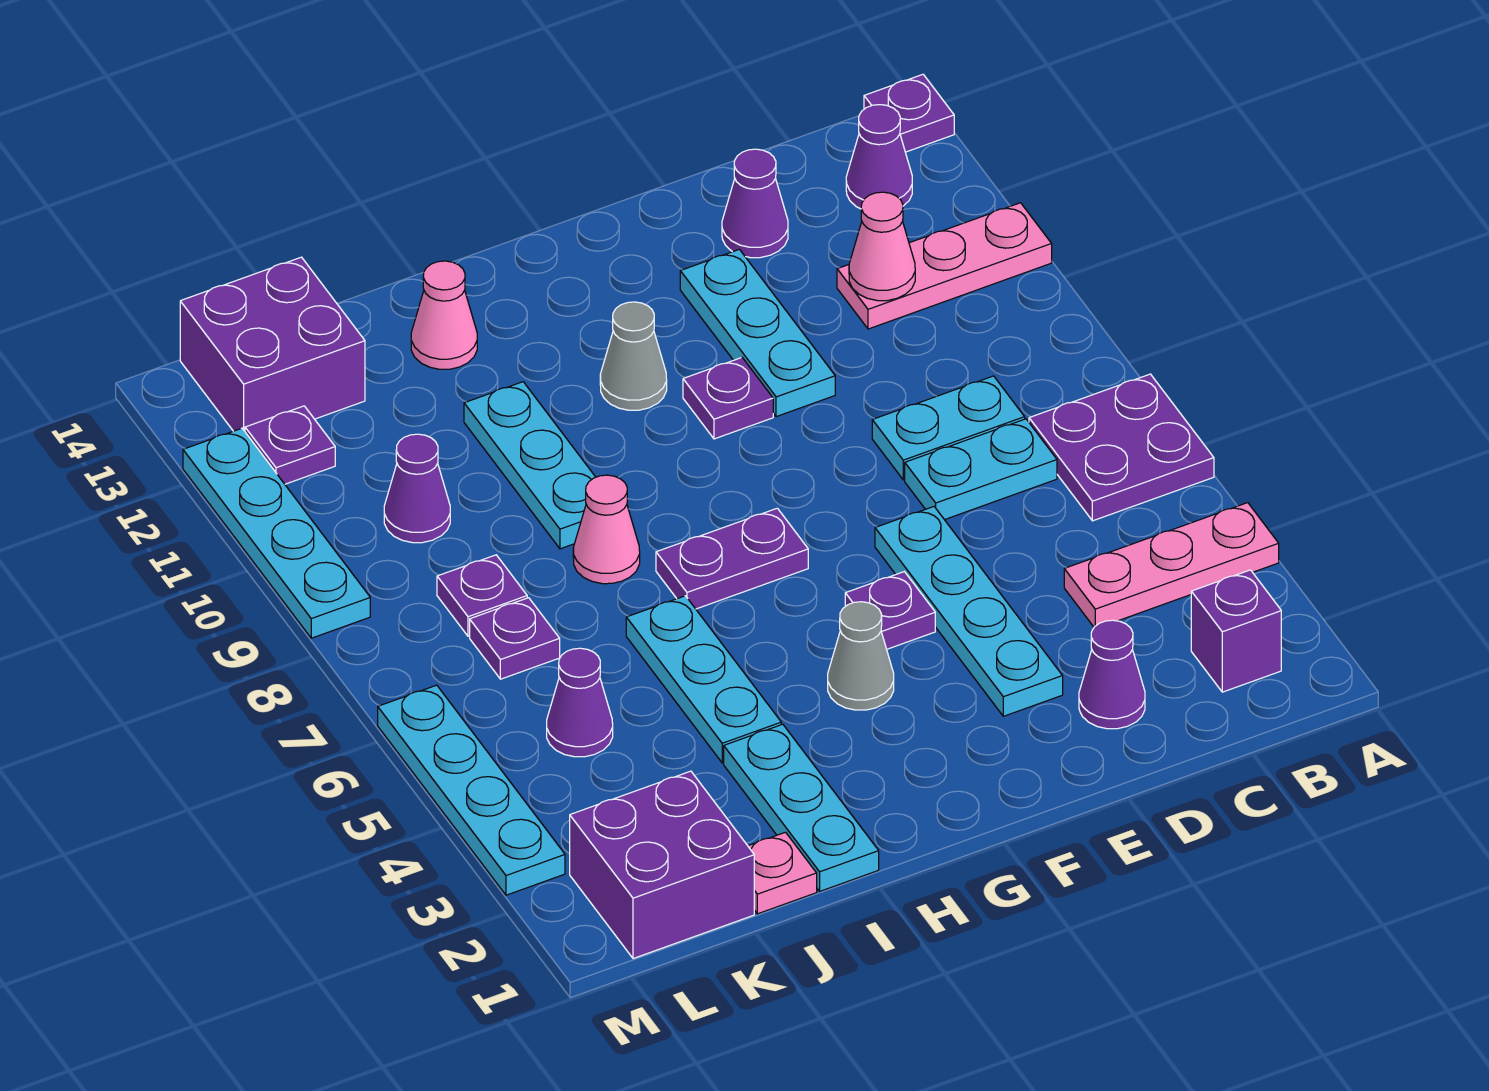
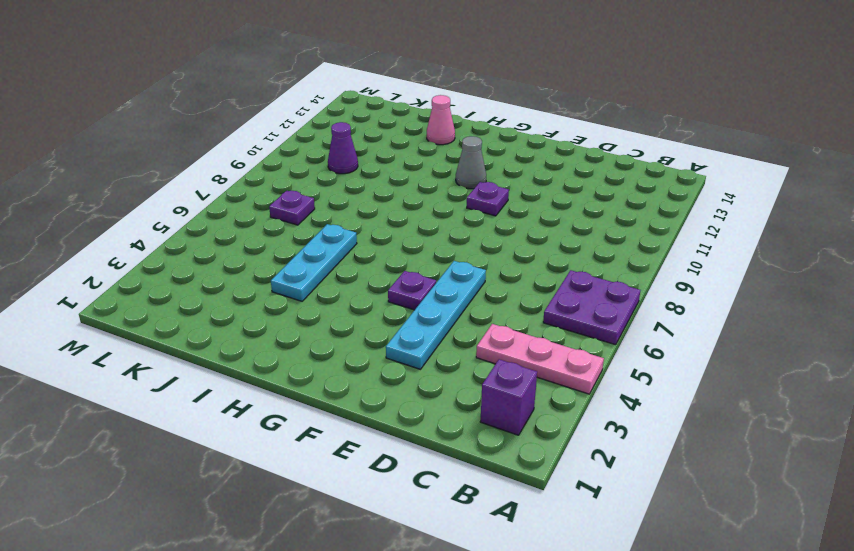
none -> pink plate A11:C11 level 1
none -> purple plate A14 level 1
none -> purple cone B13 level 1
none -> cyan plate C7:D7 level 1

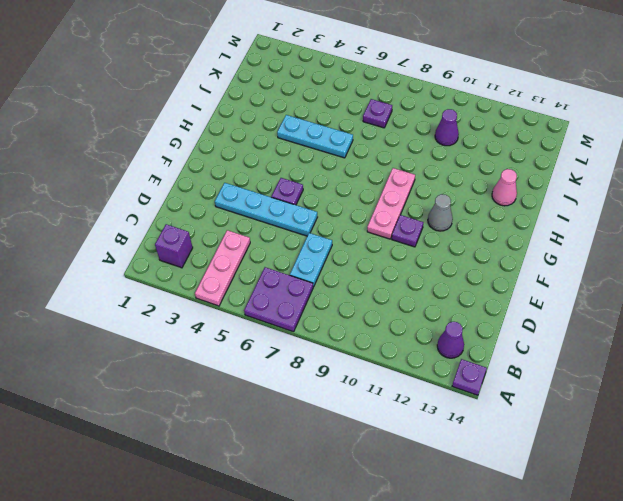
pink plate F9:H9 level 1 -> pink plate A11:C11 level 1
none -> cyan plate C8:D8 level 1
none -> purple cone D2 level 1
none -> purple cone D13 level 1
none -> cyan plate E10:E12 level 1

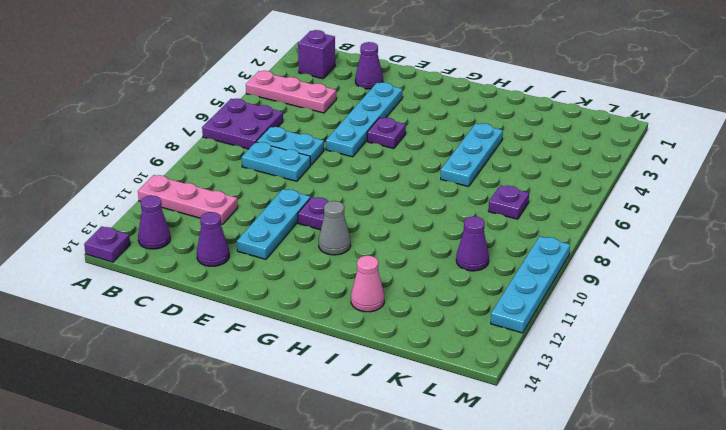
none -> grey cone G4 level 1
none -> purple plate G7:H7 level 1
none -> cyan plate I1:I3 level 1
none -> pink cone I8 level 1

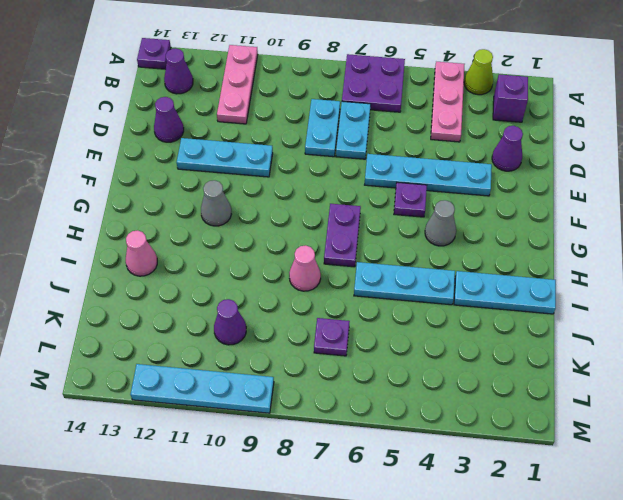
lime cone A3 level 1 -> none
none -> purple plate F10 level 1
none -> cyan plate I9:I11 level 1
none -> pink plate J1 level 1
none -> purple brick K1:L2 level 1

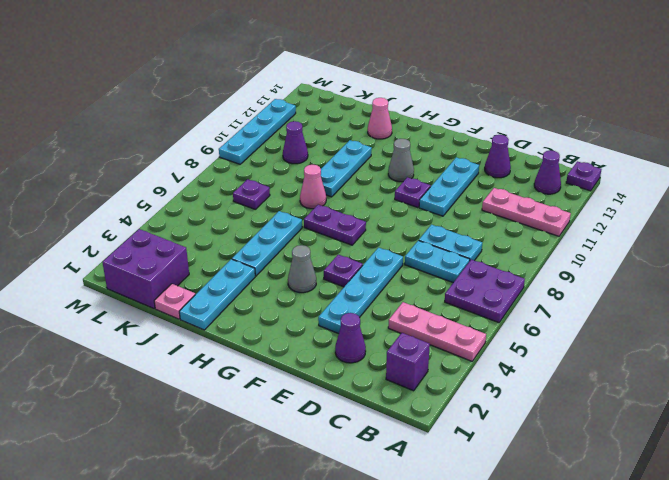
none -> purple cone K5 level 1
none -> purple plate K8 level 1
none -> purple brick K13:L14 level 1
none -> purple plate L12 level 1

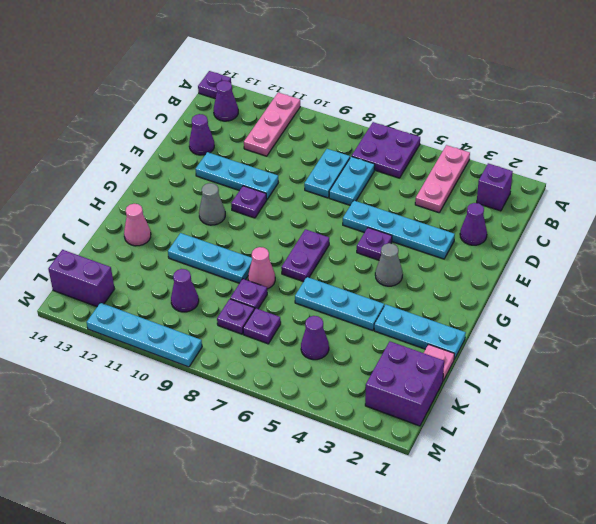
purple plate J8 level 1 -> purple plate L12 level 1
purple brick L13:L14 level 1 -> purple brick K13:L14 level 1
none -> cyan plate M3:M6 level 1
none -> pink cone C11 level 2

